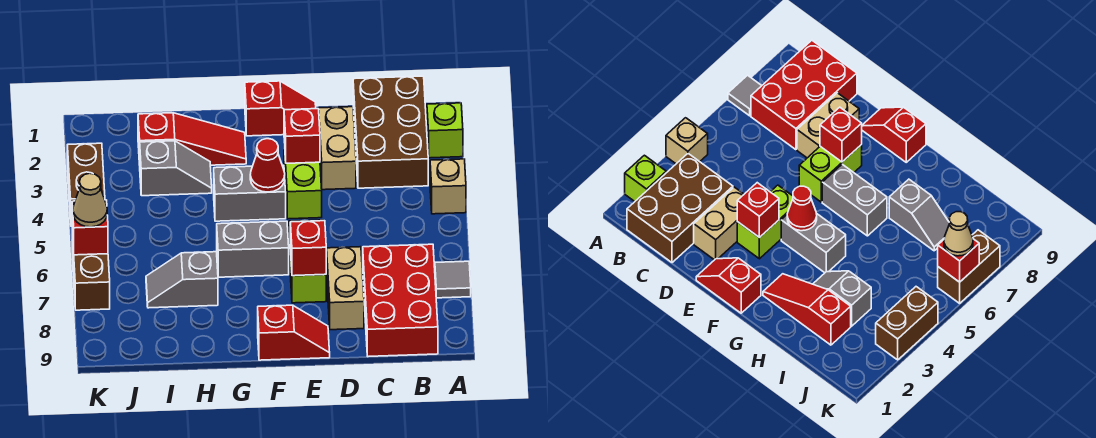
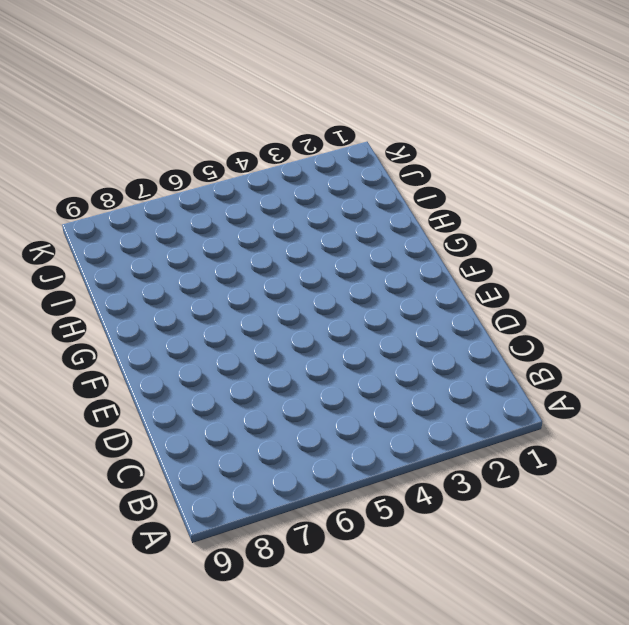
none -> lime brick A2 level 1
none -> tan brick A4 level 1
none -> grey tile A7 level 1

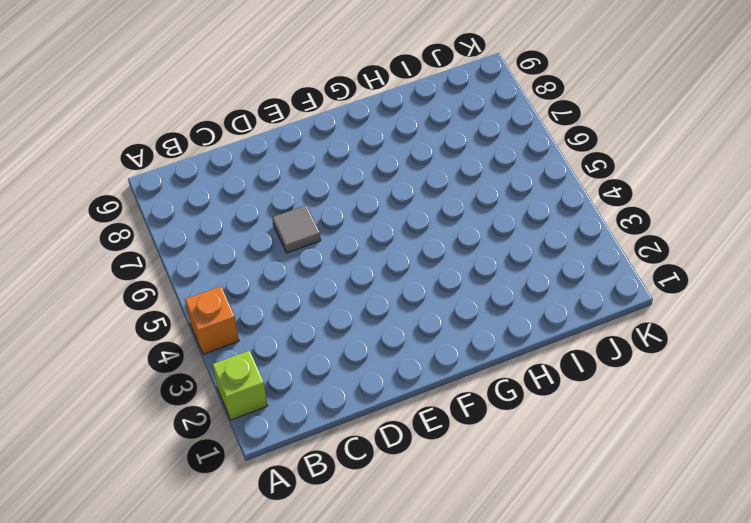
orange brick A4 level 1 -> tan brick A4 level 1
grey tile D6 level 1 -> grey tile A7 level 1
none -> brown brick B1:C3 level 1
none -> red brick B7:C9 level 1
none -> tan brick D2:D3 level 1

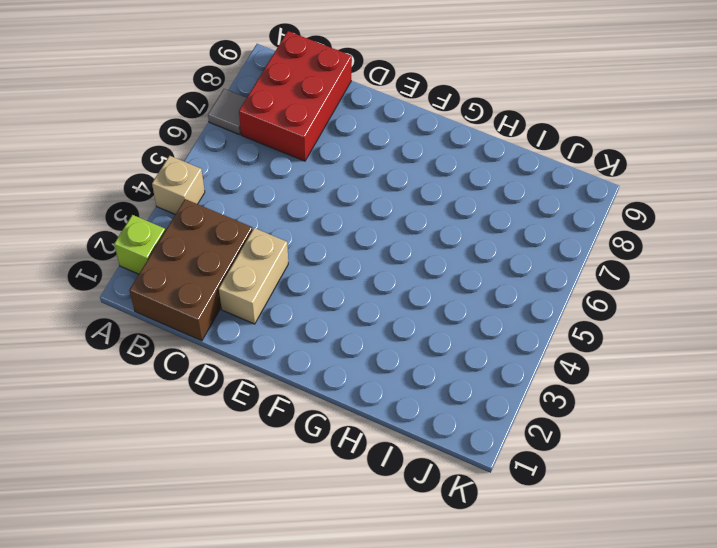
none -> tan brick D7:D8 level 1
none -> red slope E1:F1 level 1 top F
none -> lime brick E3:E4 level 1

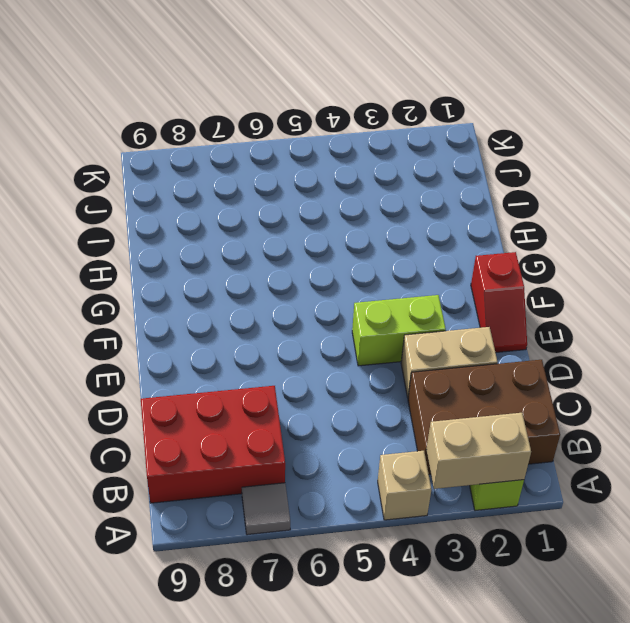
tan brick A2:A3 level 2 -> tan brick D7:D8 level 1
none -> lime brick E6:E7 level 1
none -> red slope E9:F9 level 1 top F
none -> grey brick F4:G4 level 1

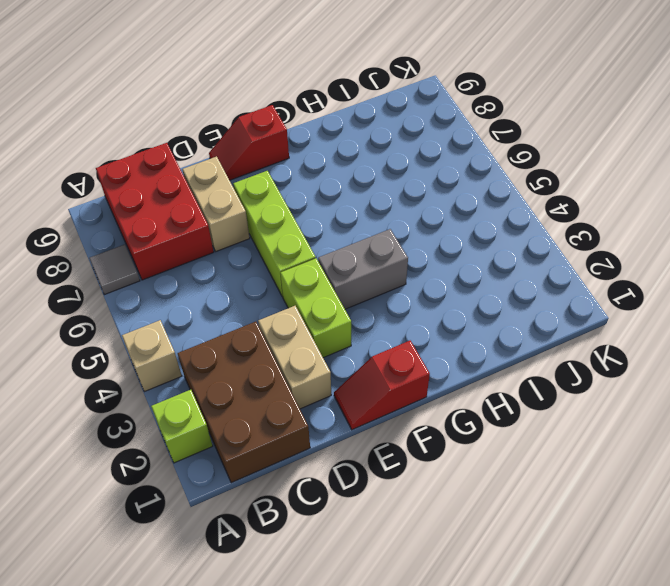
lime brick E5:E7 level 1 -> lime brick E6:E7 level 1
none -> grey brick F6:G6 level 1
none -> red slope G2:I2 level 1 top I
none -> grey slope H3:I3 level 1 top I

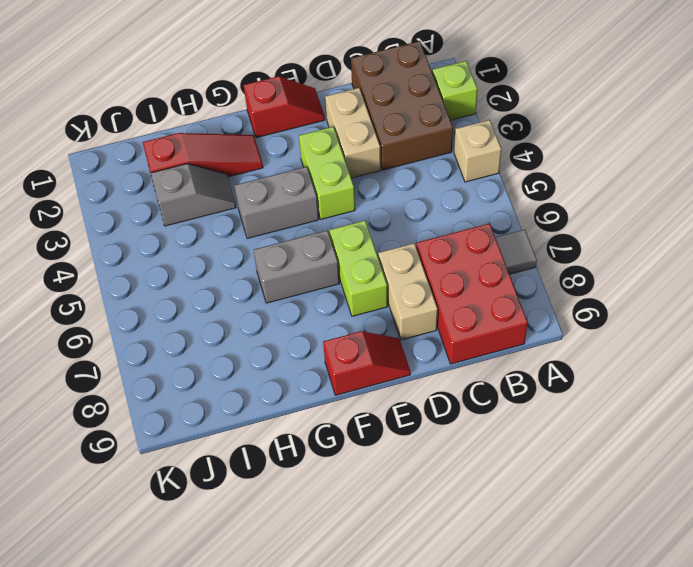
none -> grey slope H7:I7 level 1 top H
none -> brown brick K3:K4 level 1
none -> brown brick K6:K7 level 1

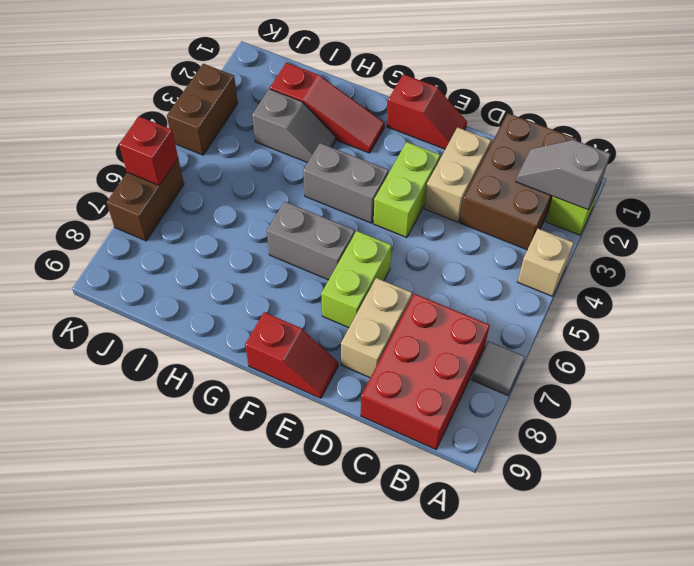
grey slope A2:B2 level 2 top A -> grey slope H7:I7 level 1 top H
none -> red brick E3 level 2
none -> red brick E7 level 2
none -> red cone F4 level 2

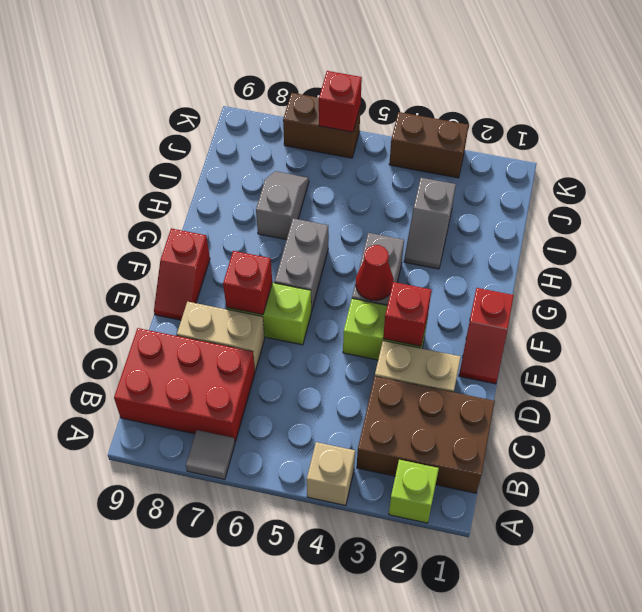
none -> red slope G2:I2 level 1 top I
none -> tan cone K6 level 3

